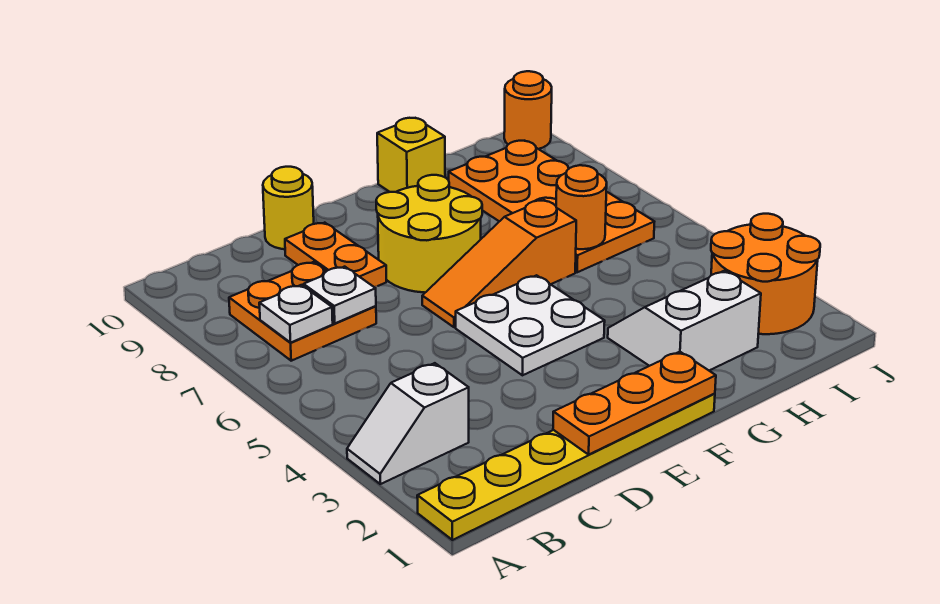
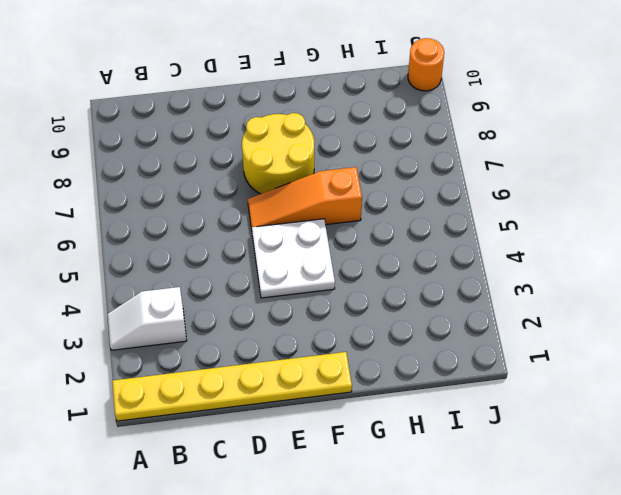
none -> orange plate B7:C8 level 1
none -> orange plate D8:D9 level 1
none -> yellow round brick D10 level 1

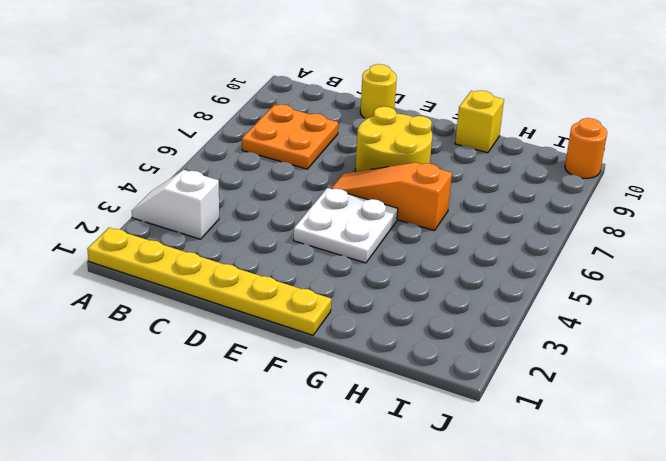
none -> orange plate D8:D9 level 1
none -> white slope G2:H3 level 1 top 2
none -> orange plate H6:I9 level 1

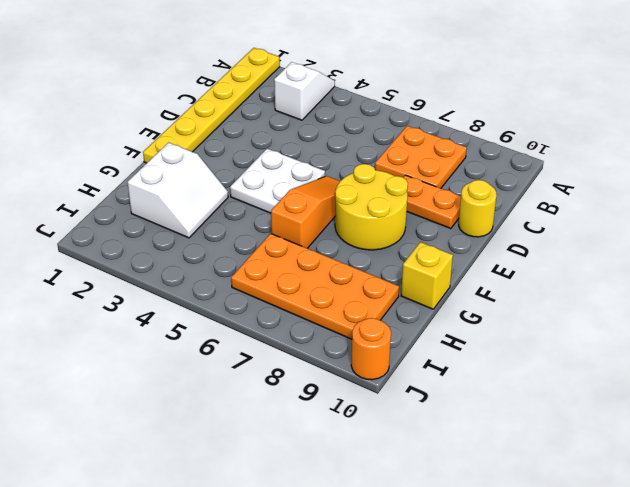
none -> orange round brick I2:J3 level 1
none -> white plate B7 level 2
none -> white plate C7 level 2

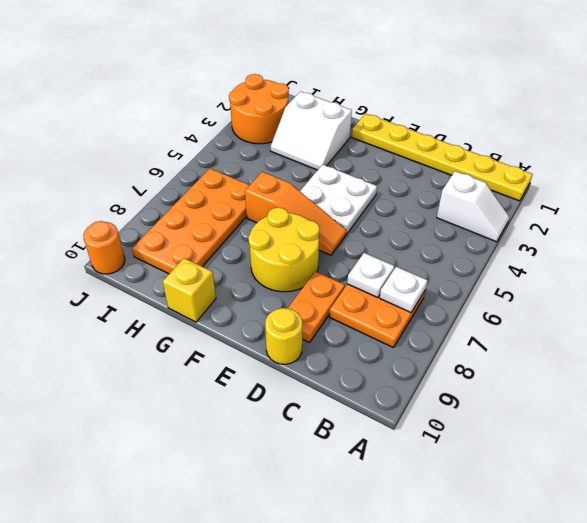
none -> orange plate D1:F1 level 2
none -> orange round brick H6 level 2

